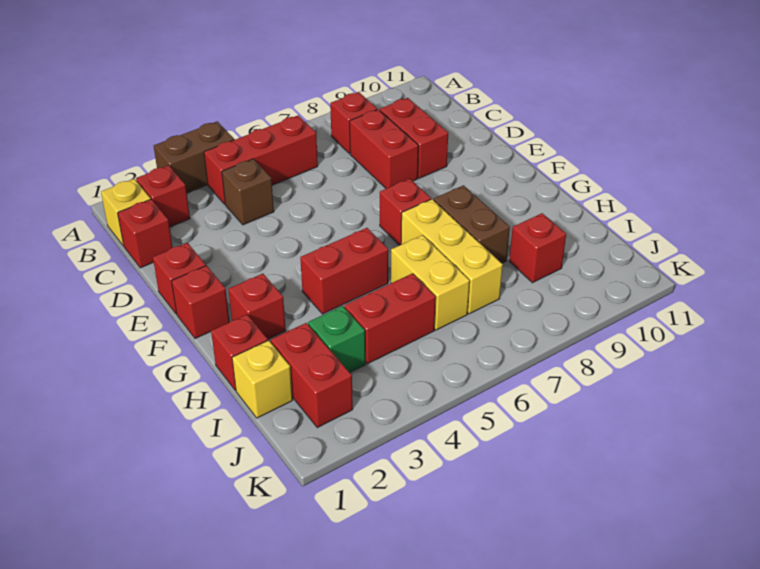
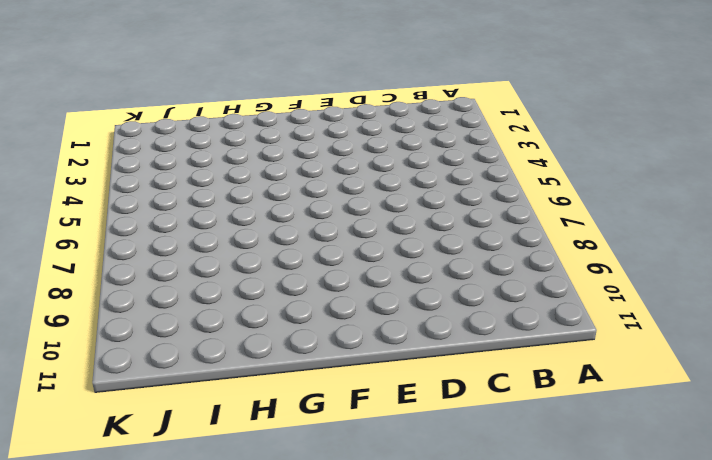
none -> brown brick A3:A4 level 1
none -> yellow brick B1 level 1
none -> red brick B2 level 1

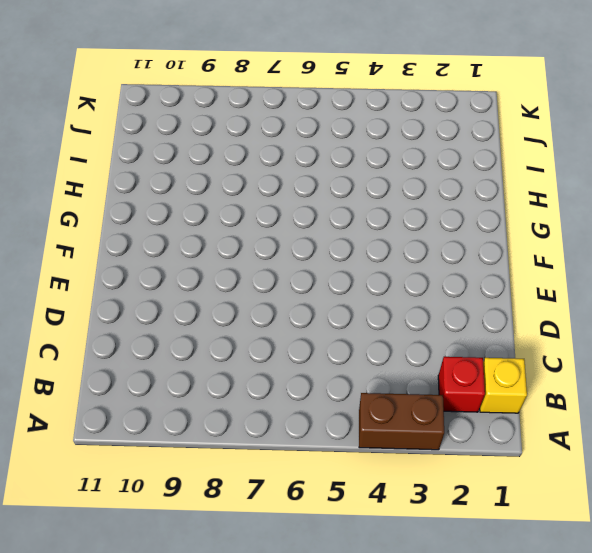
none -> red brick B4:B6 level 1
none -> red brick B8 level 1
none -> red brick C1 level 1

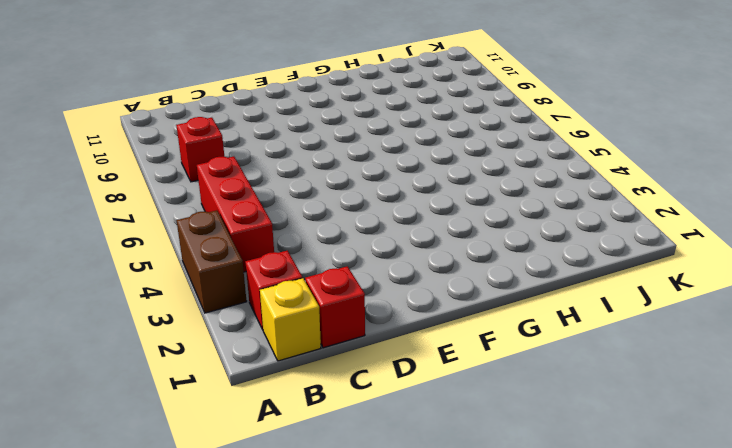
none -> brown brick C4 level 1
none -> red brick C8:D8 level 1
none -> red brick C9:D9 level 1

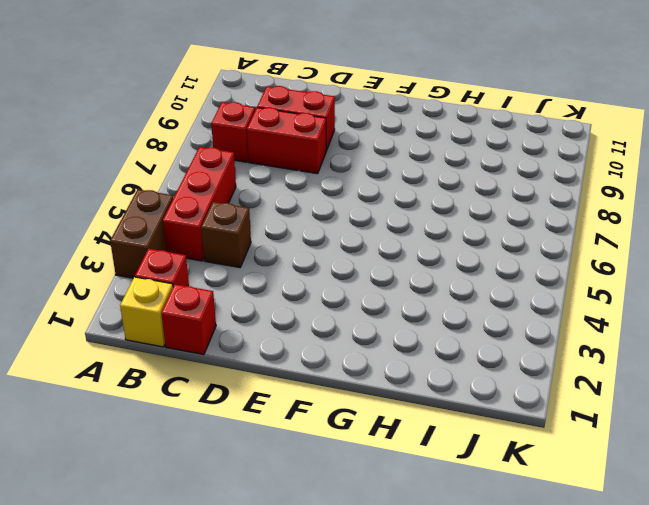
none -> red brick E1 level 1
none -> red brick F1 level 1
none -> red brick F7 level 1

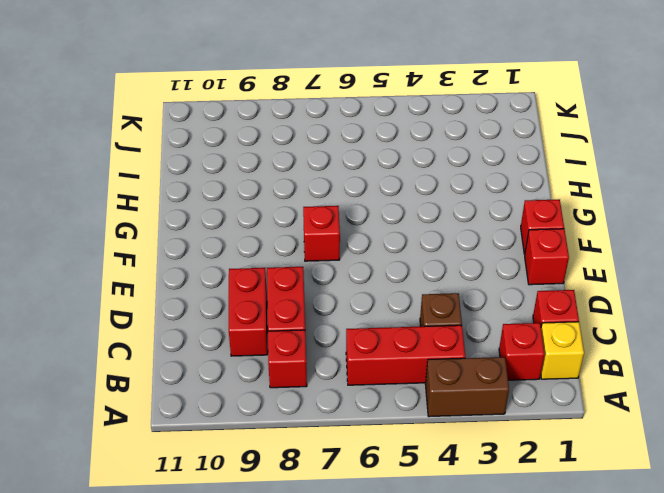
none -> red brick G2 level 1
none -> red brick G4:G5 level 1
none -> yellow brick G7:I7 level 1

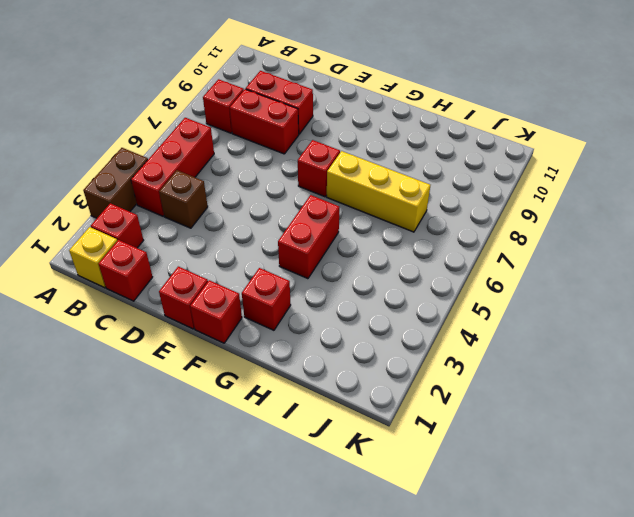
none -> brown brick G8:H8 level 1
none -> red brick H1 level 1
none -> yellow brick H6:I6 level 1

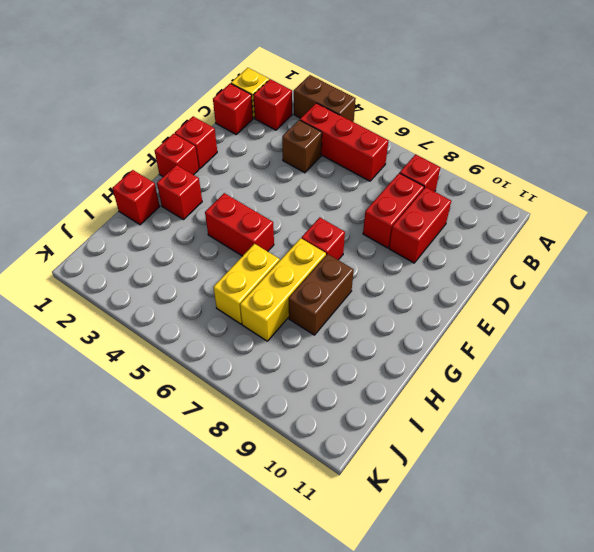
none -> yellow brick I1 level 1
none -> red brick I2:J2 level 1
none -> green brick I3 level 1

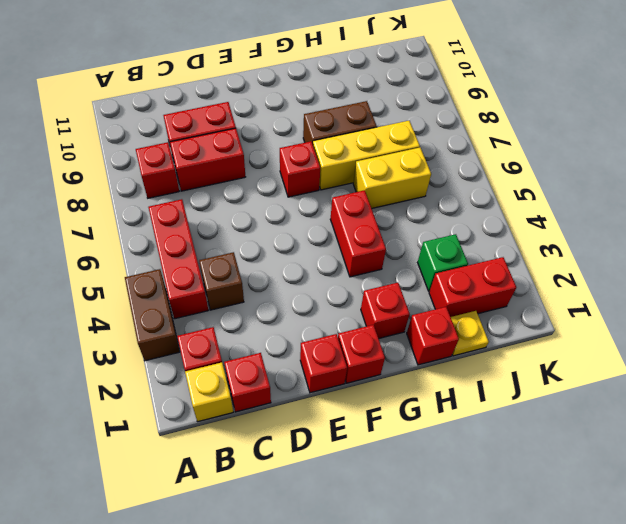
yellow plate I1 level 1 -> yellow brick I1 level 1
none -> red brick I4:I5 level 1
none -> red brick I9 level 1

